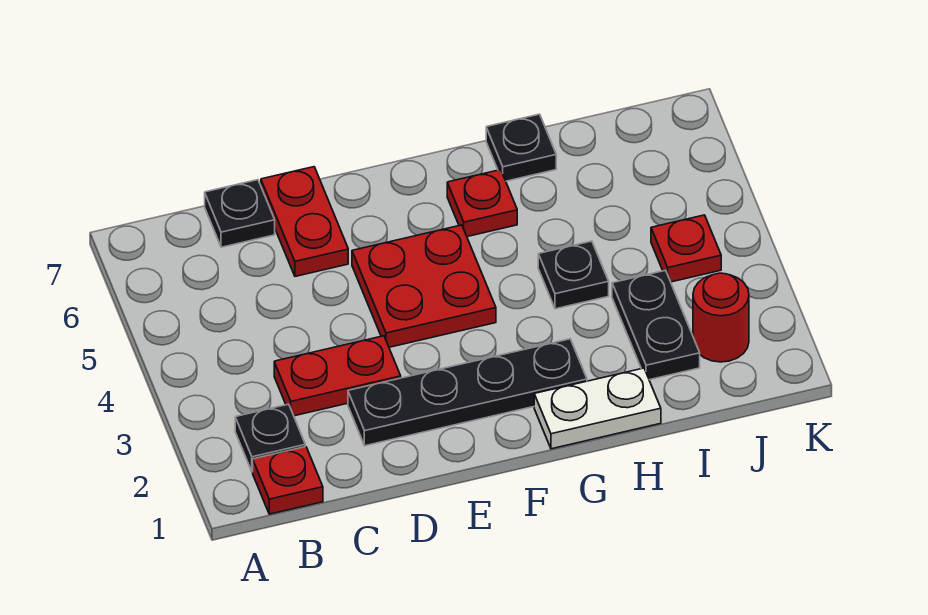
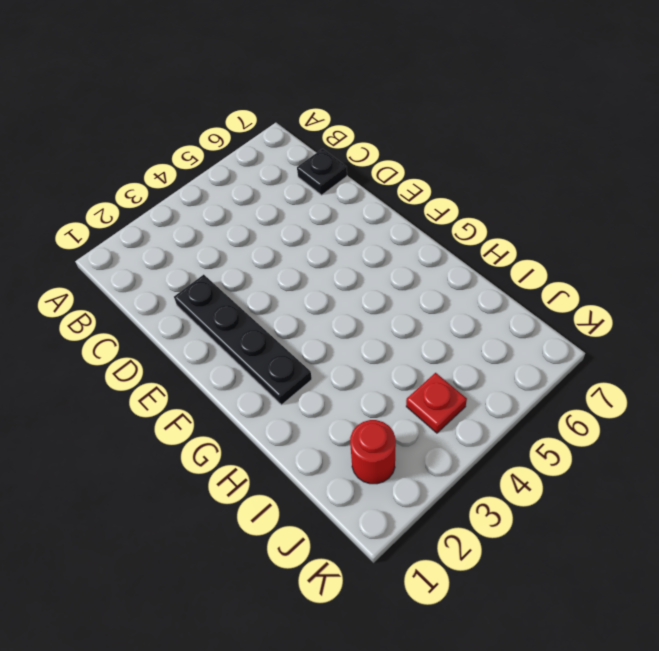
none -> red plate B1 level 1
none -> black plate B2 level 1
none -> red plate C3:D3 level 1

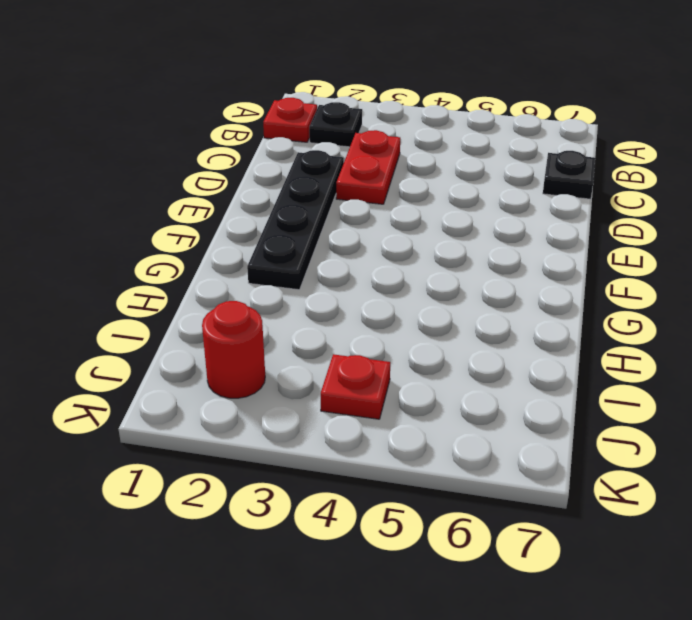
none -> red plate D6:D7 level 1
none -> red plate E4:F5 level 1
none -> white plate G1:H1 level 1

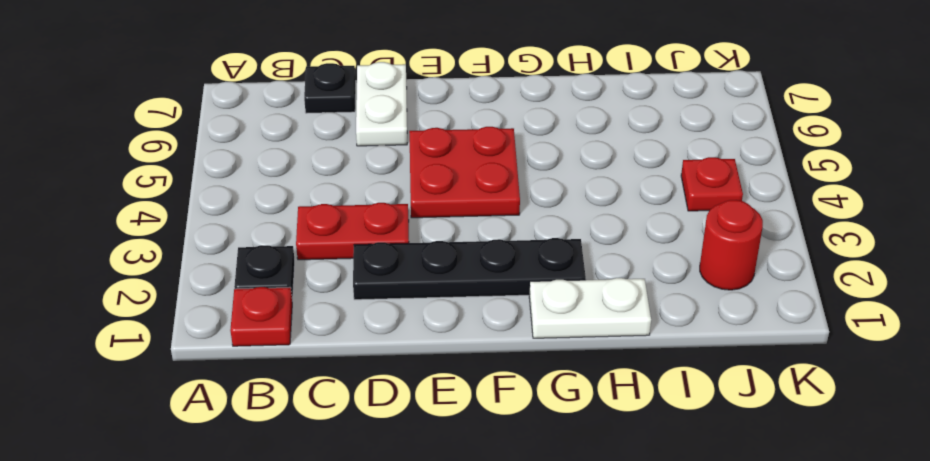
white plate D6:D7 level 1 -> red plate D6:D7 level 1
none -> red plate G6 level 1
none -> black plate H4 level 1
none -> black plate H7 level 1

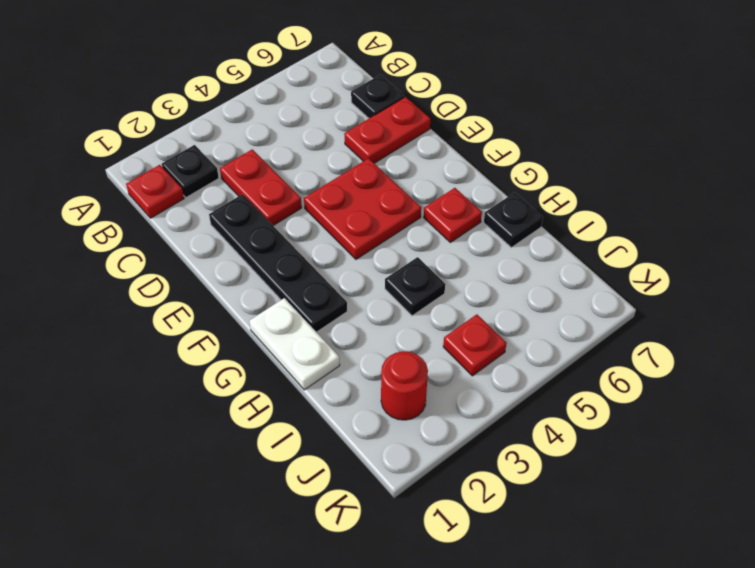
none -> black plate I2:I3 level 1

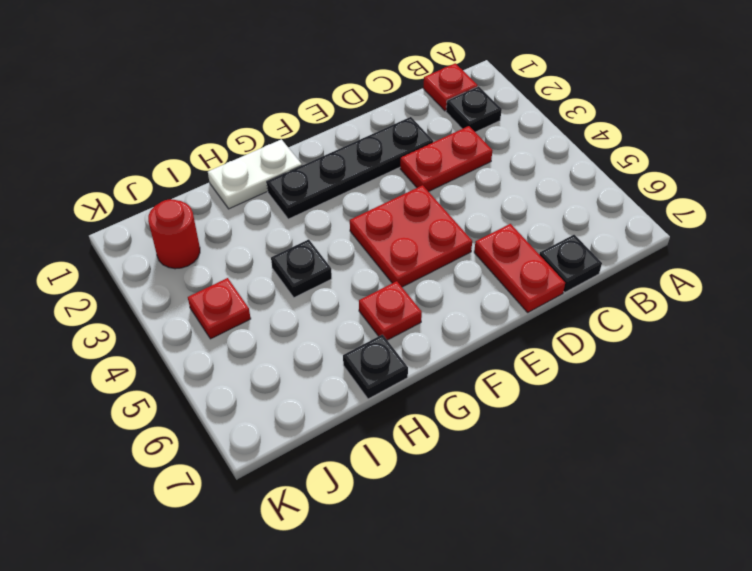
none -> black plate I2:I3 level 1

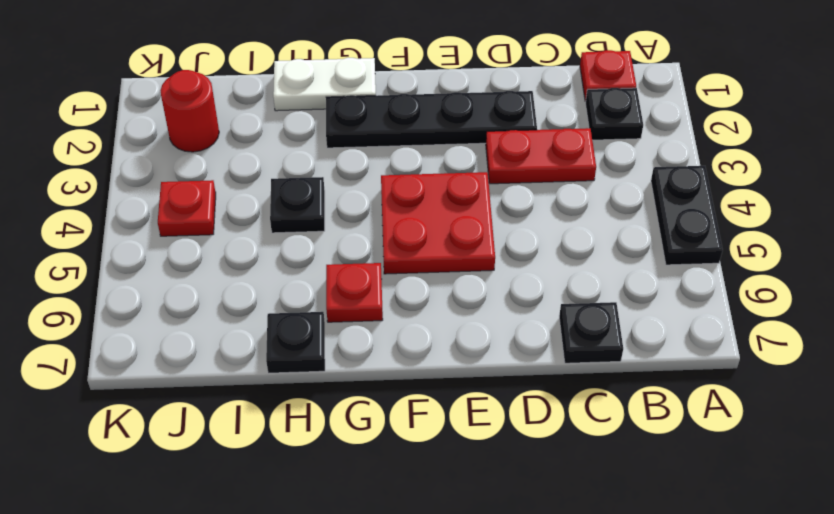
black plate A4:A5 level 1 -> black plate I2:I3 level 1
none -> red plate D6:D7 level 1

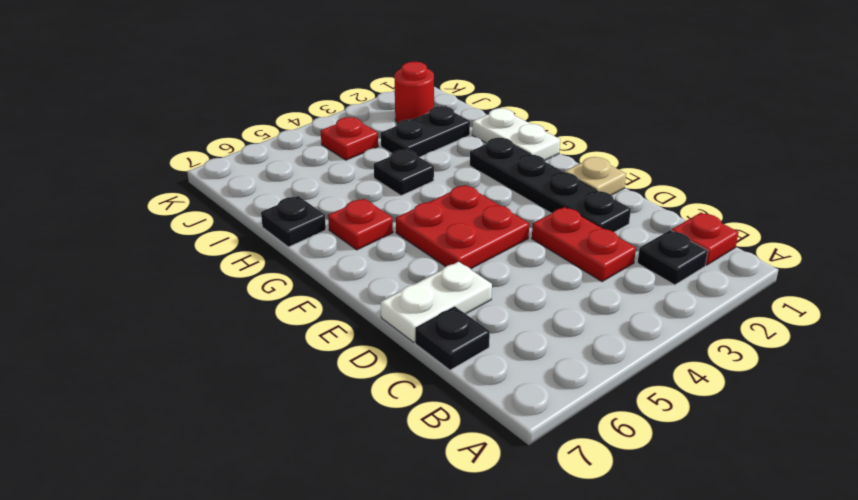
white plate D6:D7 level 1 -> red plate D6:D7 level 1
tan plate E1 level 1 -> none

